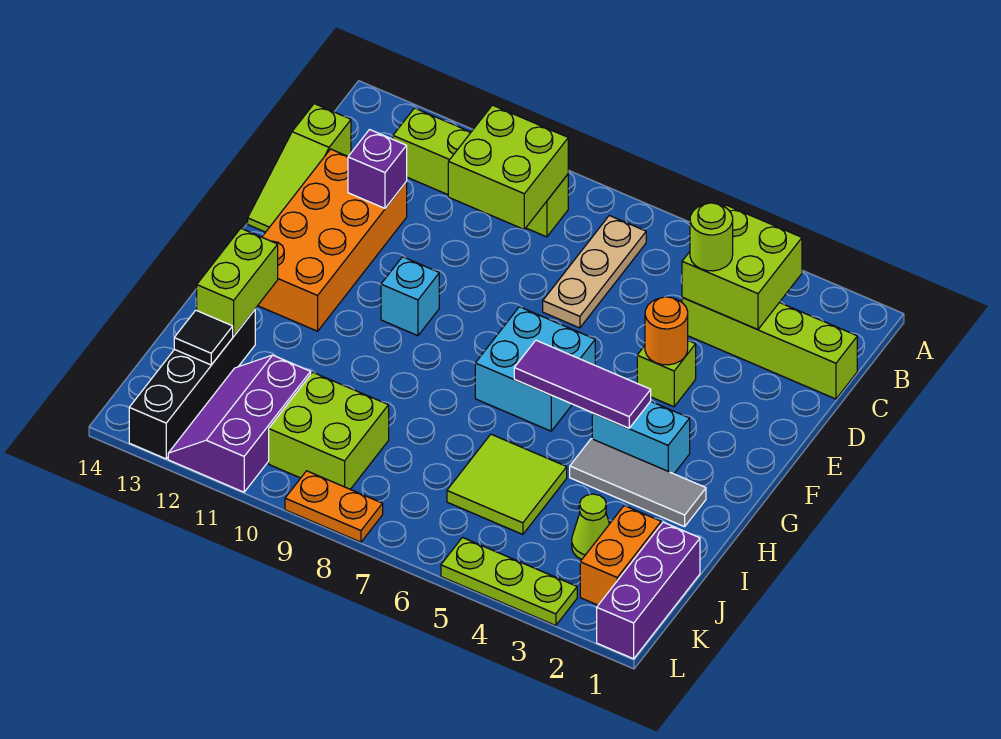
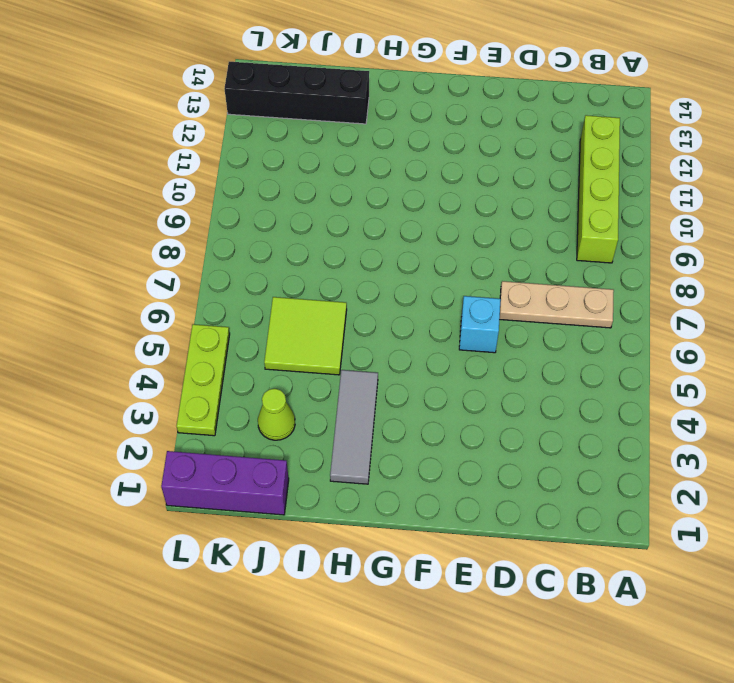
cyan brick E6 level 1 -> cyan brick F10 level 1
none -> lime brick C1:C4 level 1
none -> lime slope C14:E14 level 1 top C
none -> orange brick D12:G13 level 1

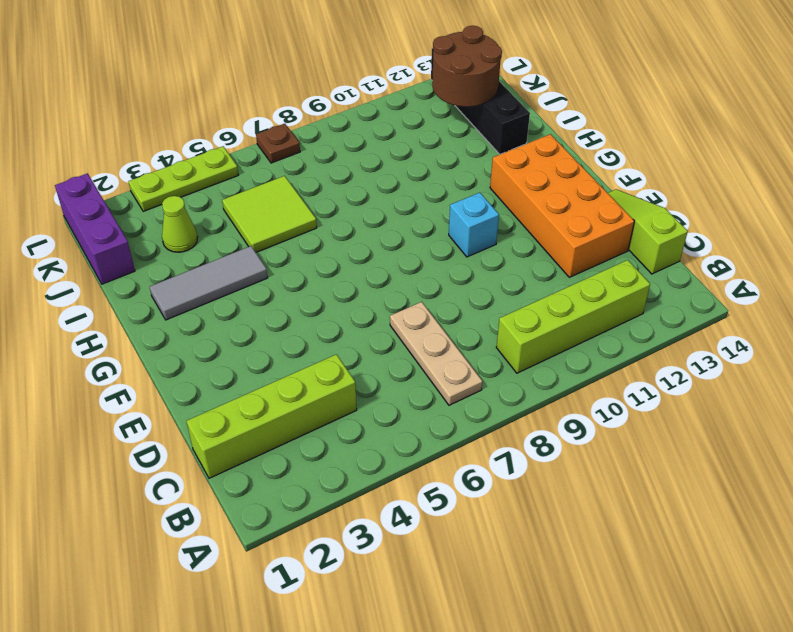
brown round brick J12:K13 level 2 -> black tile J13 level 2
brown plate L7 level 1 -> none
none -> lime brick E4 level 1
none -> cyan brick F6:G7 level 1
none -> cyan brick G3:G4 level 1

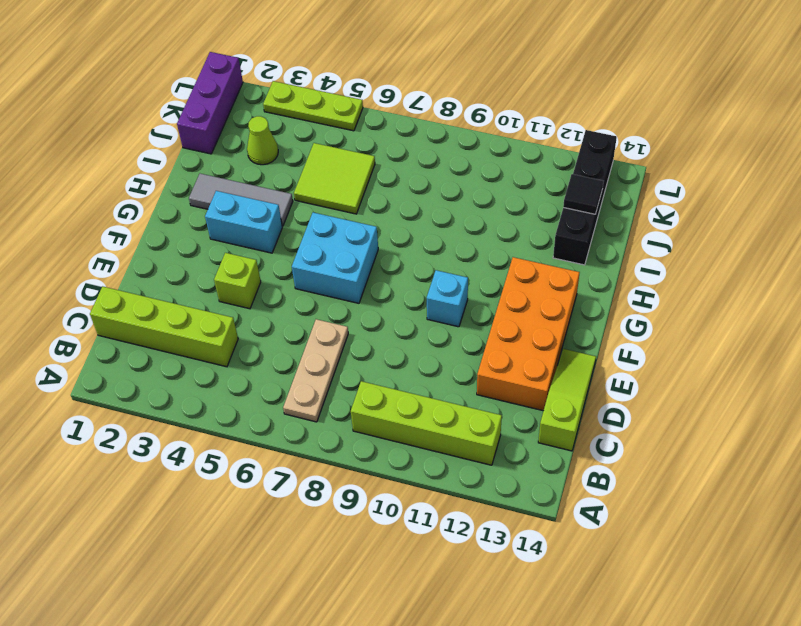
none -> orange brick J2:K2 level 1
none -> lime brick J9:K10 level 1
none -> purple slope J11:L12 level 1 top 11

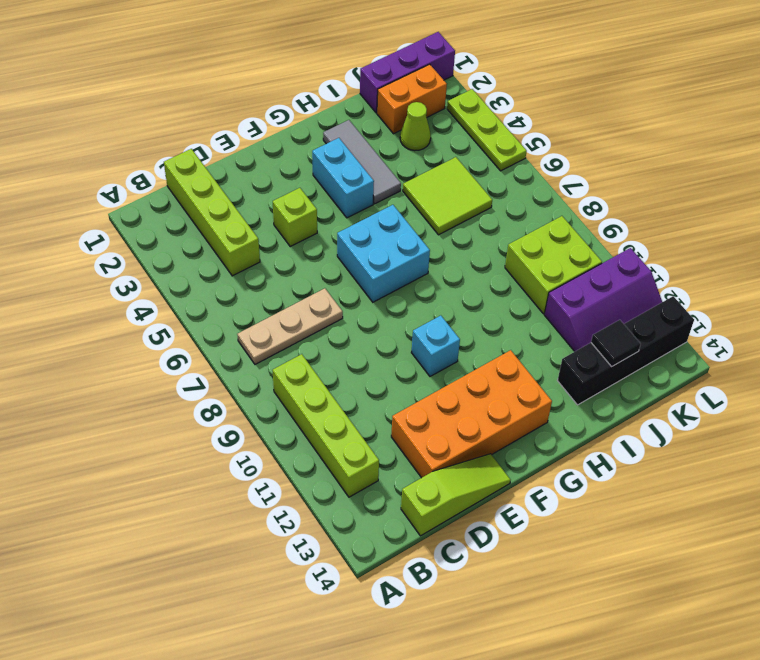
none -> orange plate L8:L9 level 1
none -> lime brick B3:C4 level 2
none -> lime brick B9:C10 level 2

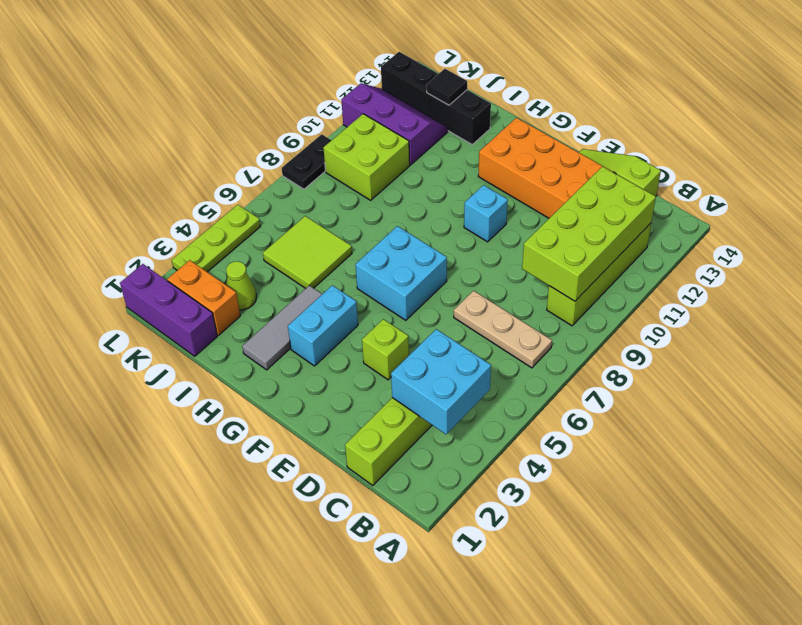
cyan brick B3:C4 level 2 -> lime brick B3:C4 level 2
lime brick B9:C12 level 2 -> lime brick B9:C10 level 2
black plate L8:L9 level 1 -> orange plate L8:L9 level 1
none -> purple brick D12 level 2
none -> orange round brick E4 level 2
none -> purple tile G4:G6 level 2

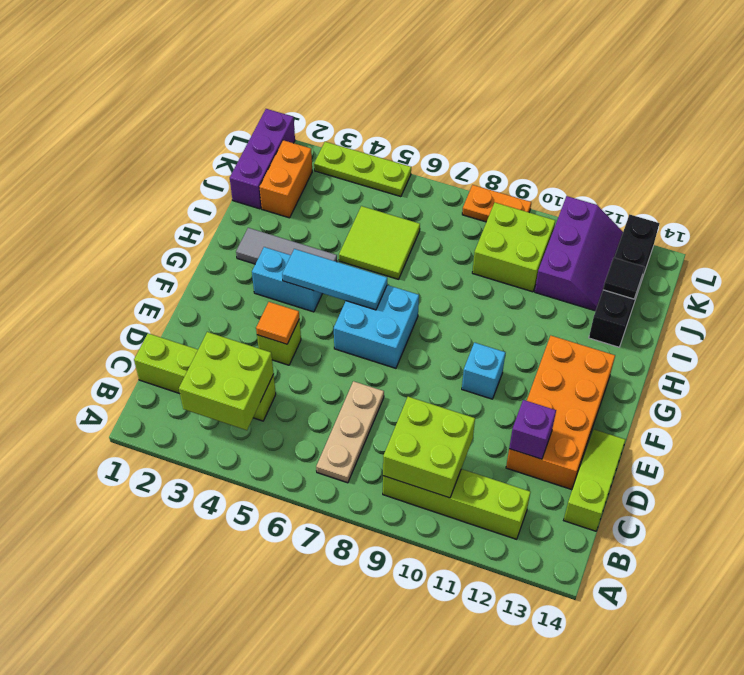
orange tile E4 level 2 -> orange round brick E4 level 2
cyan tile G4:G6 level 2 -> purple tile G4:G6 level 2
none -> lime cone J3 level 1
none -> lime brick H13:I13 level 2
none -> lime round brick C4 level 3

